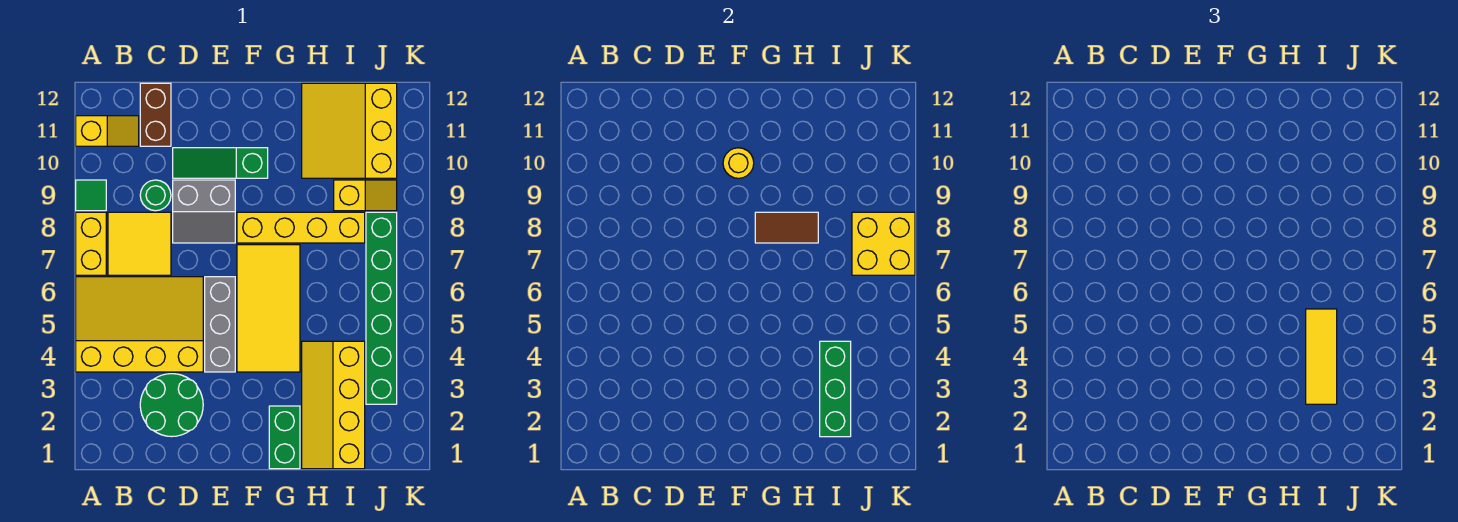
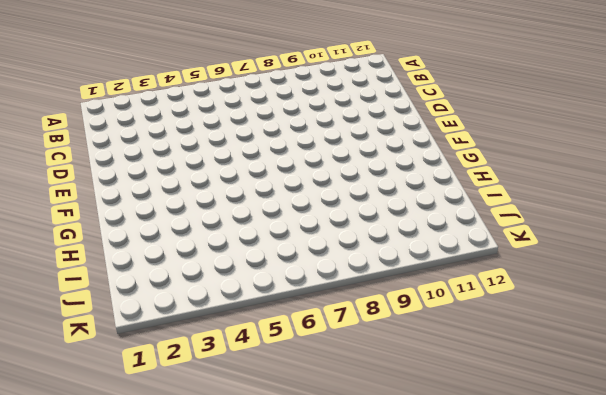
none -> yellow slope A4:D6 level 1 top 4
none -> yellow brick A7:A8 level 1
none -> green tile A9 level 1

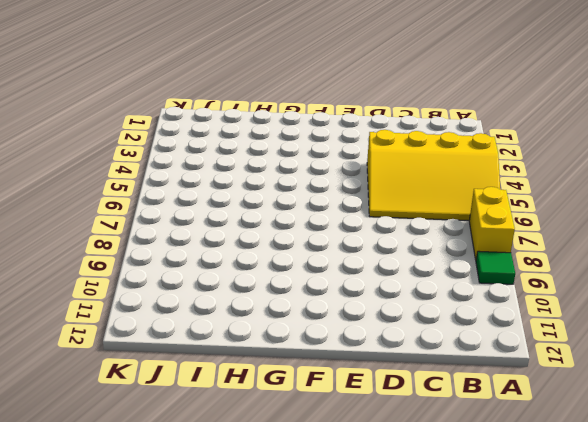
none -> yellow slope A11:B11 level 1 top A
none -> yellow tile B7:C8 level 1
none -> green round brick C2:D3 level 1

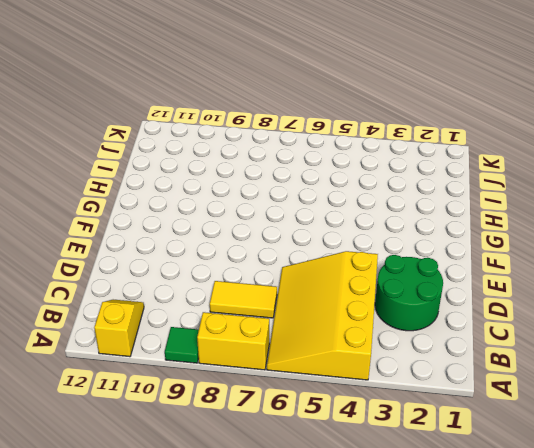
yellow tile C7:C8 level 1 -> yellow tile B7:C8 level 1
none -> green round brick C9 level 1
none -> brown brick C11:C12 level 1
none -> grey slope D8:E9 level 1 top 9

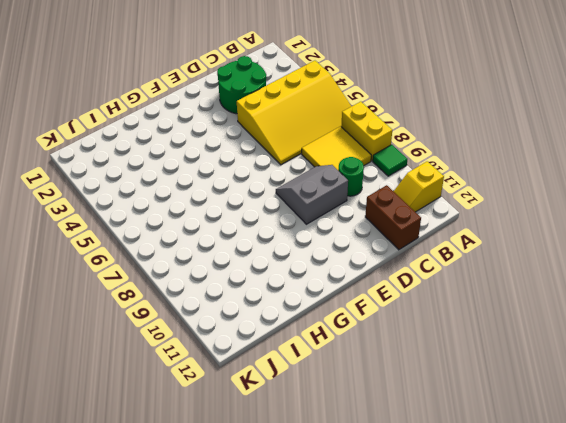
none -> green slope D10:F10 level 1 top F
none -> grey brick E4:E6 level 1
none -> yellow tile F4:G7 level 1

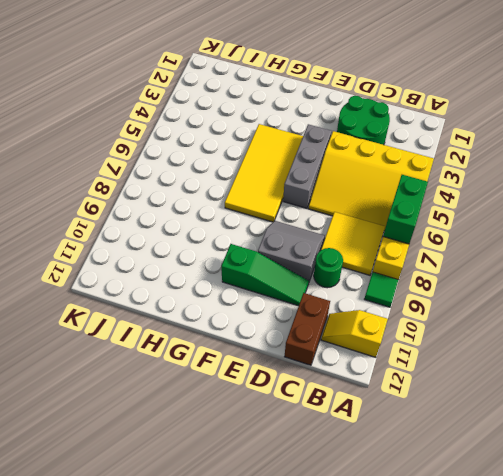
green brick A6:A7 level 2 -> green brick G1:G2 level 1
none -> yellow brick F8:I8 level 1
none -> yellow slope H1:I4 level 1 top I
none -> yellow slope H10:J12 level 1 top J

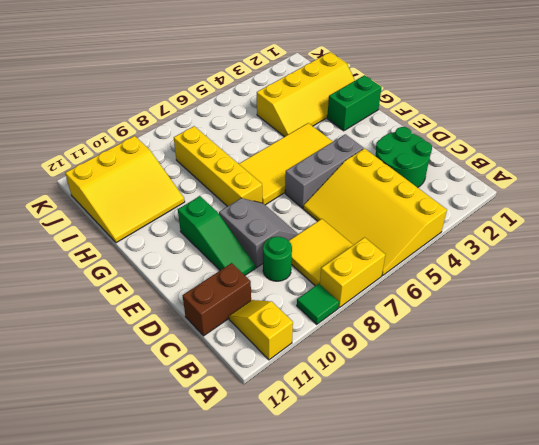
none -> yellow slope I9:J9 level 1 top I
none -> green brick J3:J8 level 1
none -> yellow round brick F10 level 2

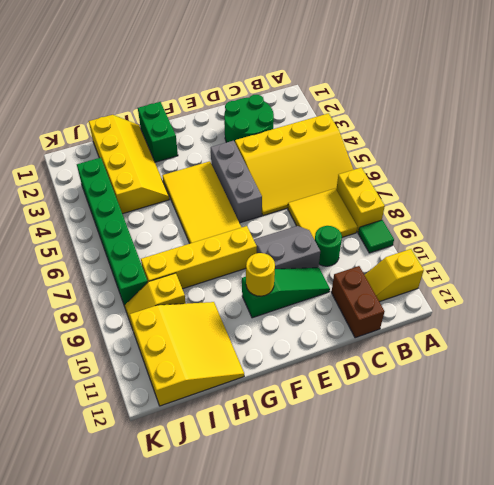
none -> brown tile G8:H8 level 2
none -> green brick I2:I4 level 2
none -> yellow brick J7:K8 level 2

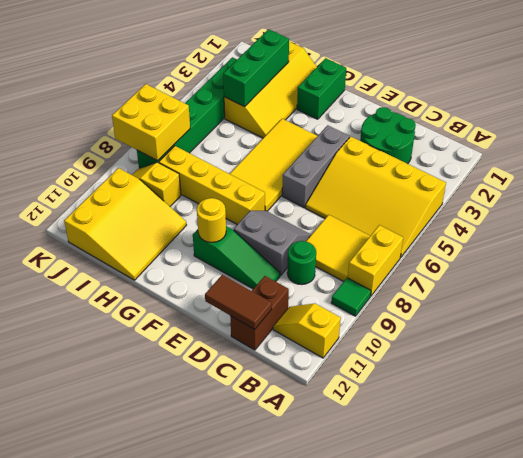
brown tile C12:D12 level 2 -> brown tile G8:H8 level 2
none -> yellow tile I3:I5 level 3

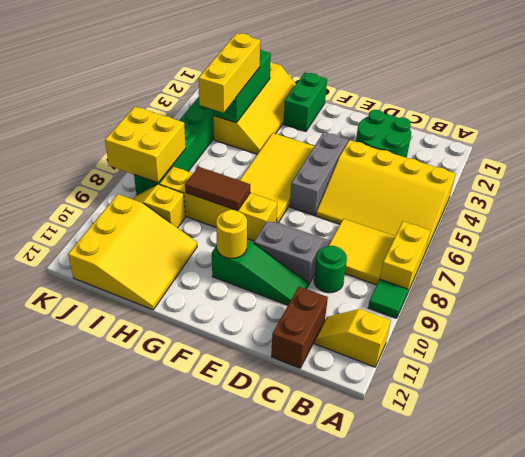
yellow brick I3:I5 level 3 -> yellow tile I3:I5 level 3

